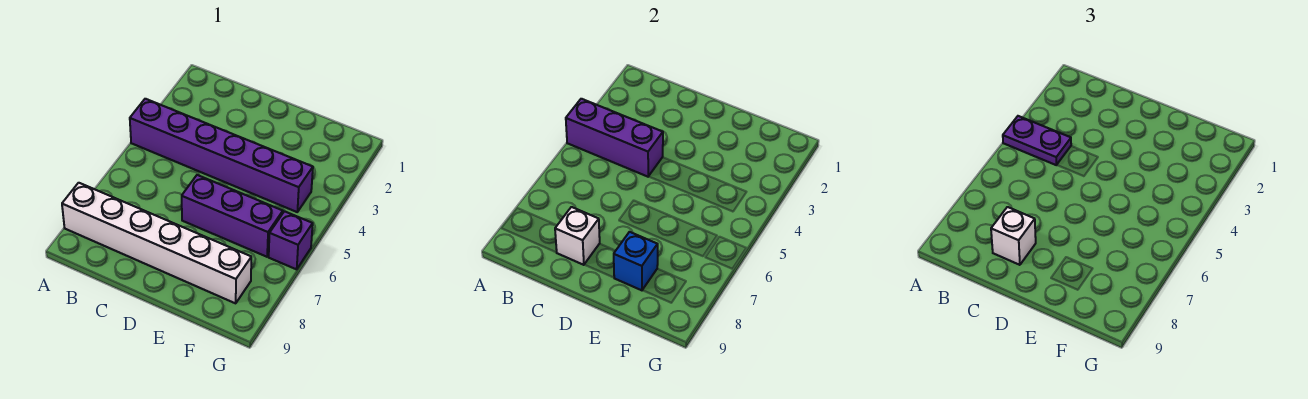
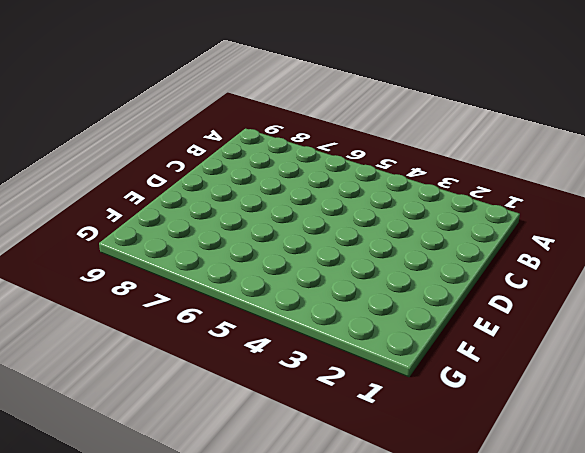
none -> purple brick A4:F4 level 1
none -> white brick A8:F8 level 1

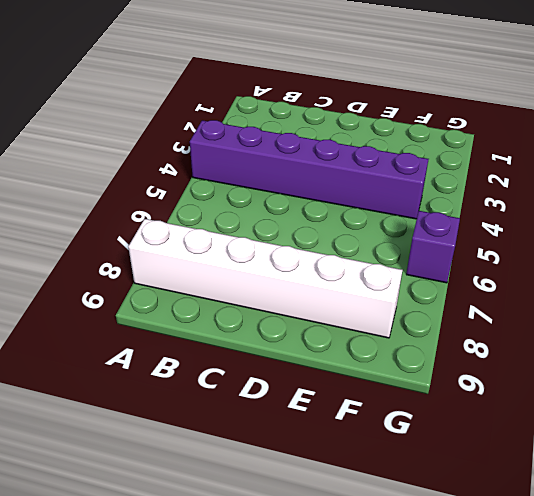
none -> purple brick D6:F6 level 1
none -> purple brick A4:C4 level 2

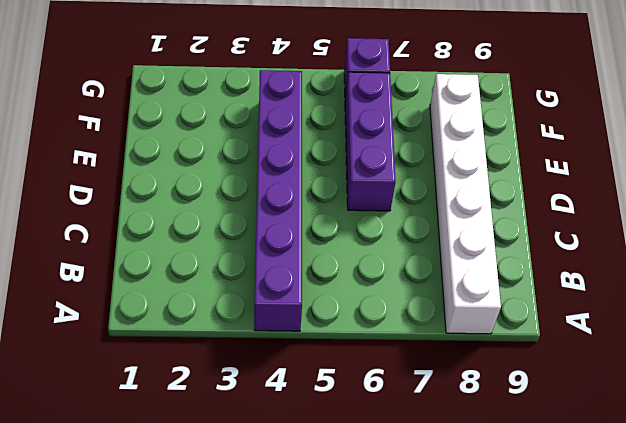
none -> purple brick A4:C4 level 2
none -> white brick C8 level 2

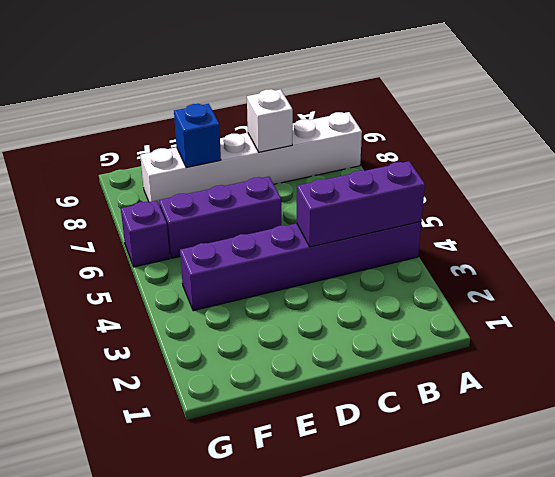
none -> purple plate A4:B4 level 3
none -> white brick C8 level 3

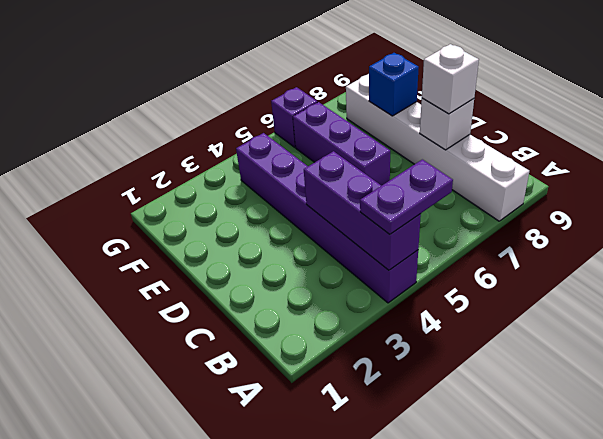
purple plate A4:A5 level 3 -> purple plate A4:B4 level 3

